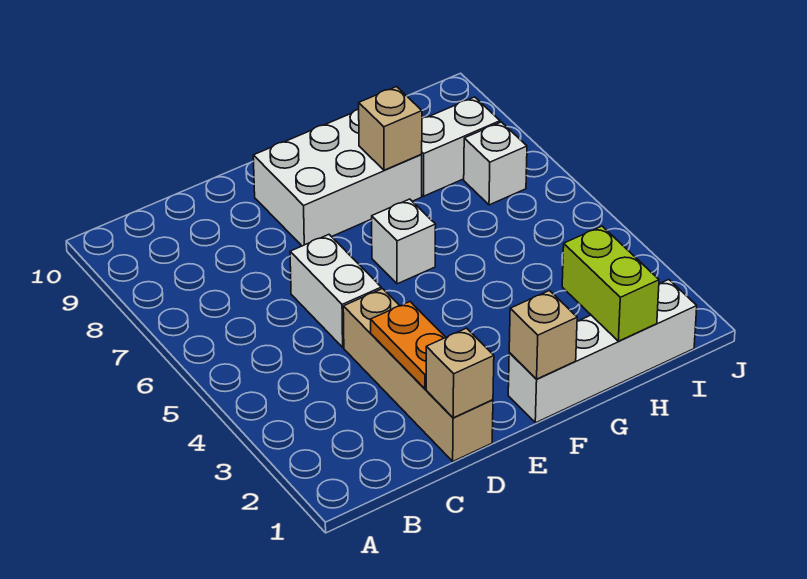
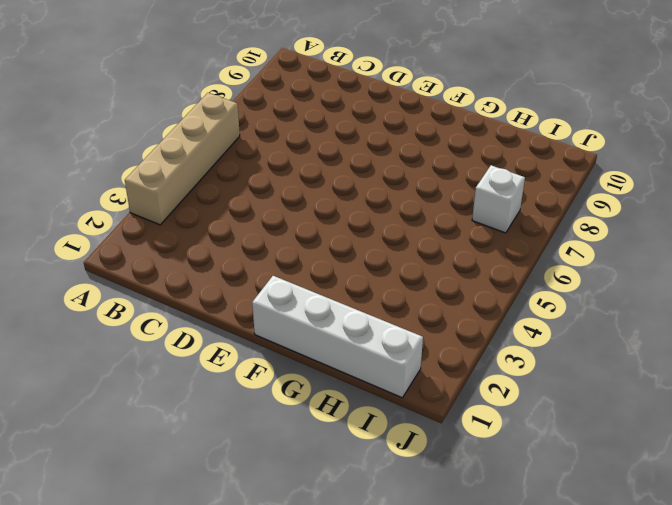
tan brick A3:A6 level 1 -> tan brick D1:D4 level 1
none -> white brick D5:D6 level 1
none -> white brick E8:G9 level 1
none -> white brick F6 level 1

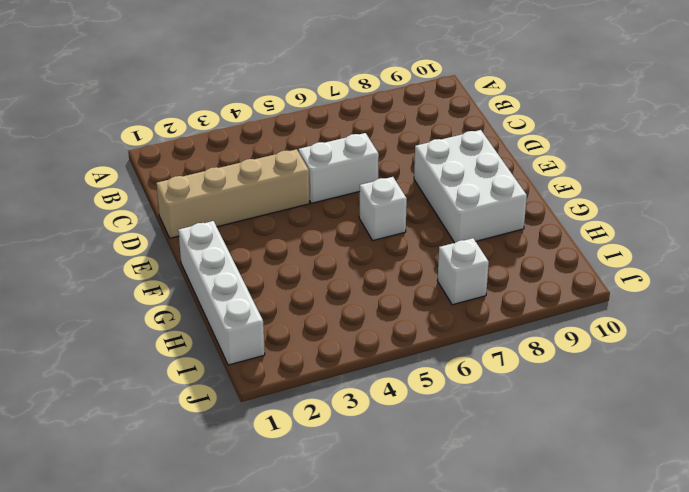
none -> white brick H8:I8 level 1
none -> tan brick D1 level 2
none -> orange plate D2:D3 level 2

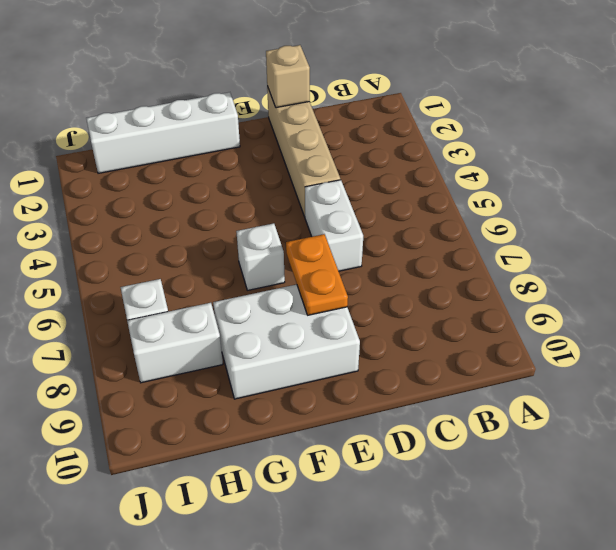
orange plate E7:E8 level 2 -> orange plate D2:D3 level 2
none -> tan brick F1 level 2
none -> tan brick G8 level 2
none -> lime brick H1:H2 level 2

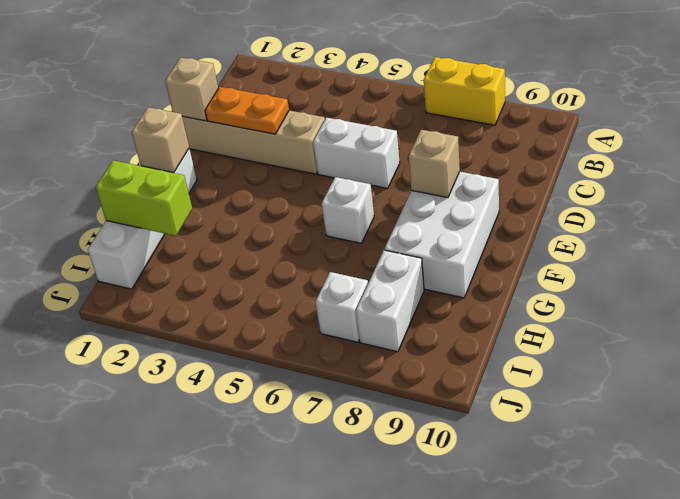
yellow brick A7:A8 level 1 -> none
tan brick E8 level 2 -> tan brick G8 level 2

